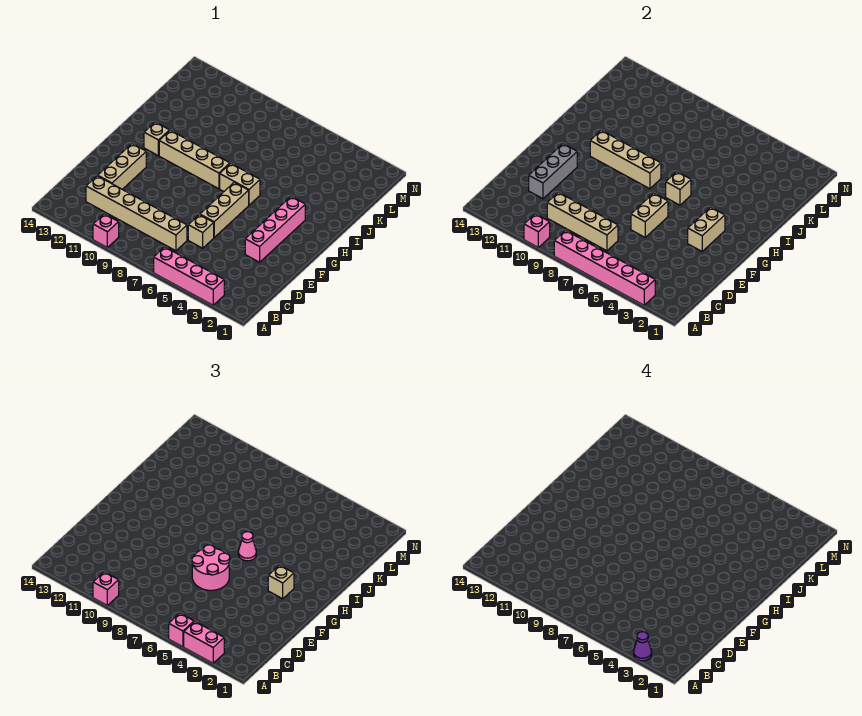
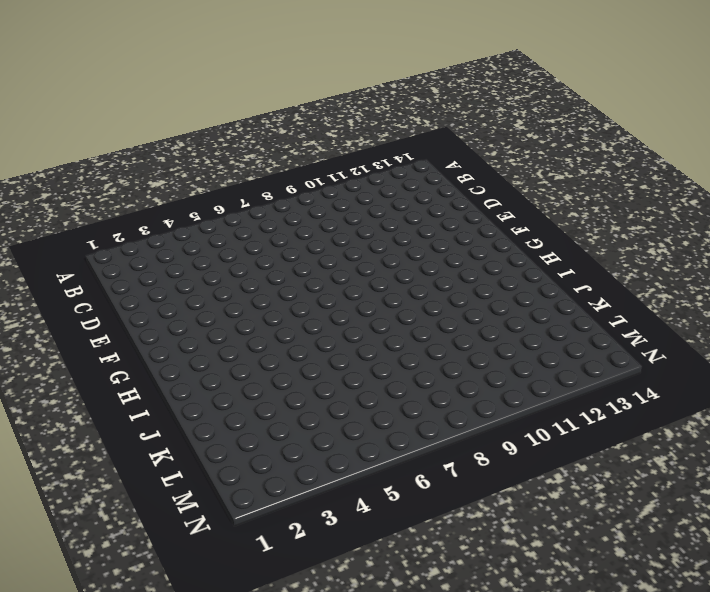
none -> pink brick A3:A6 level 1
none -> pink brick A10 level 1
none -> tan brick C7:C12 level 1

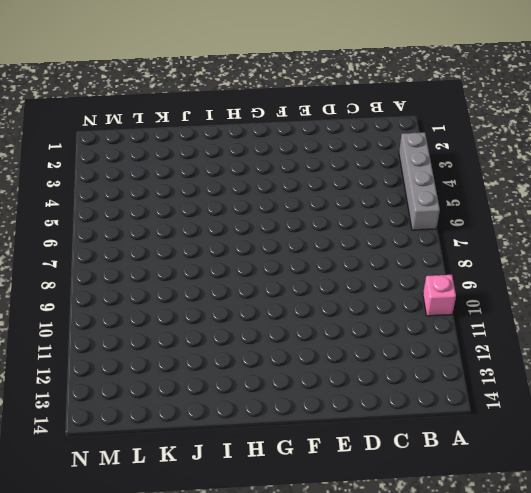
grey brick A3:A6 level 1 -> pink brick A3:A6 level 1
none -> tan brick C7:C12 level 1
none -> tan brick D6 level 1
none -> tan brick D12:F12 level 1

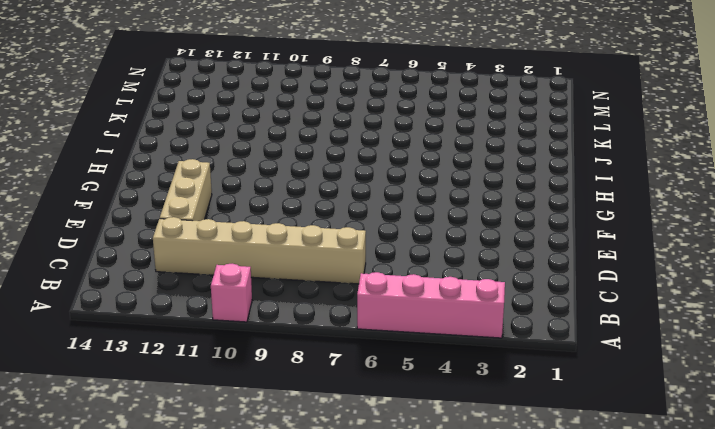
none -> tan brick D6 level 1
none -> pink brick E3:H3 level 1
none -> tan brick E6:G6 level 1

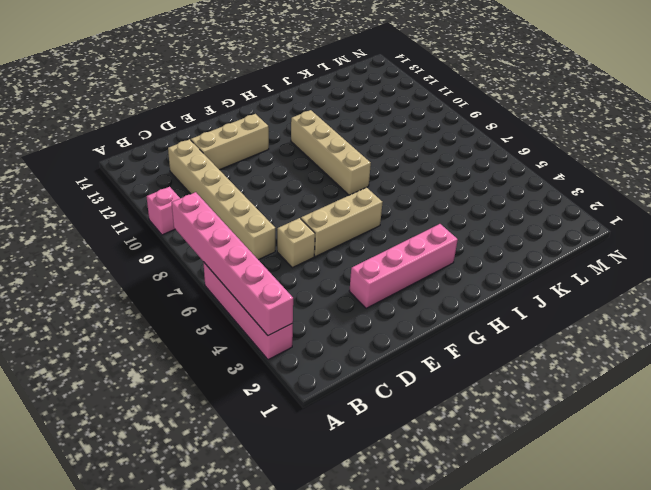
none -> tan brick H6:H7 level 1
none -> tan brick H12 level 1
none -> pink brick A10 level 2

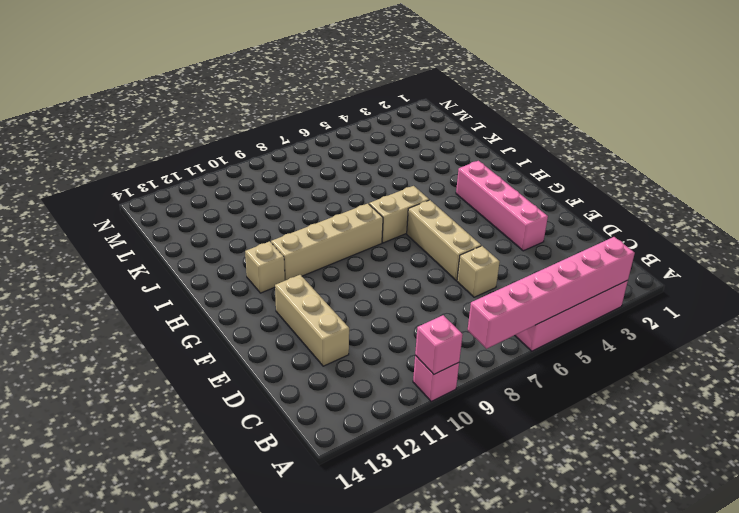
none -> tan brick C7:C12 level 1
none -> tan brick C7:C10 level 2
none -> grey brick D12:F12 level 2

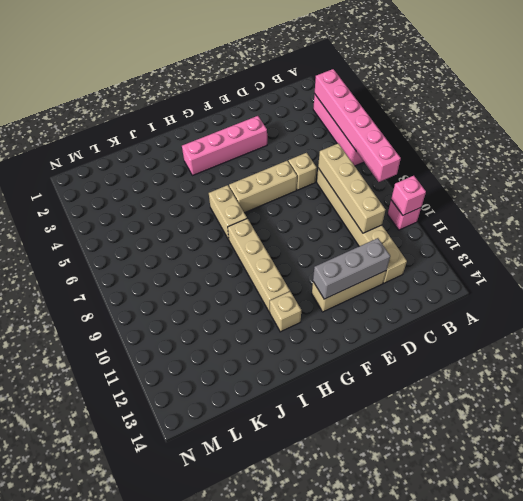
none -> tan brick E6:F6 level 2
none -> tan brick F3:G3 level 2
none -> tan brick H6 level 2

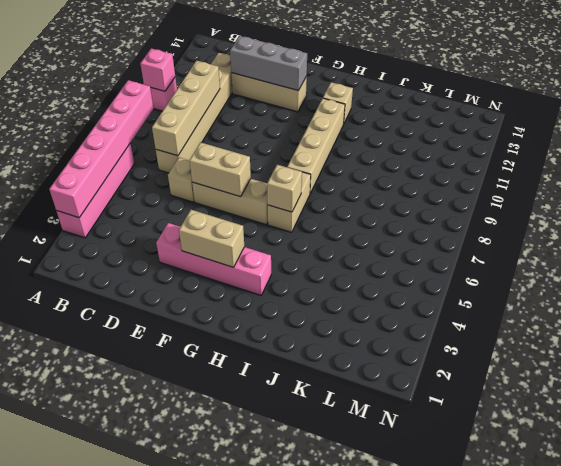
none -> tan brick H8:H11 level 2
none -> pink brick A3:A4 level 3
none -> pink brick A5 level 3

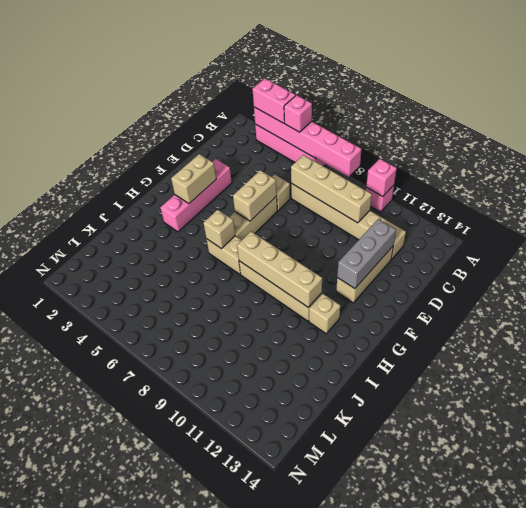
none -> pink brick A10 level 3
none -> pink round brick E6:F7 level 3
none -> tan brick G3 level 3

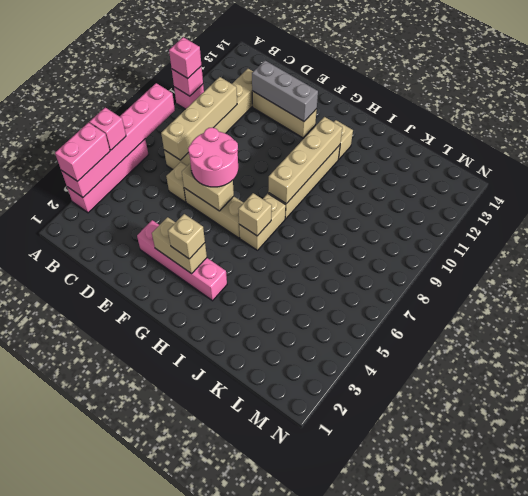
none -> pink cone H6 level 3
none -> purple cone A3 level 4

